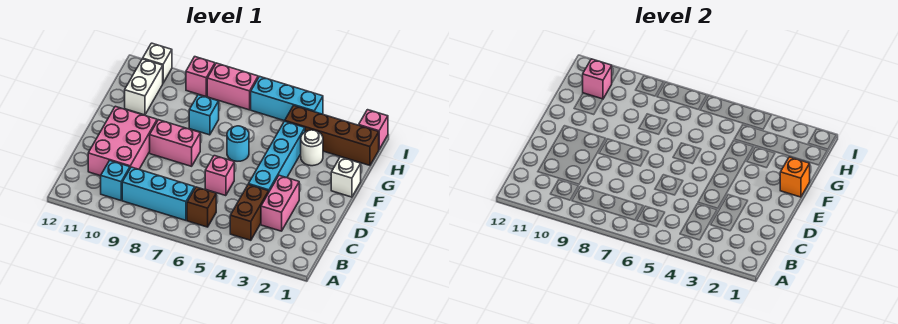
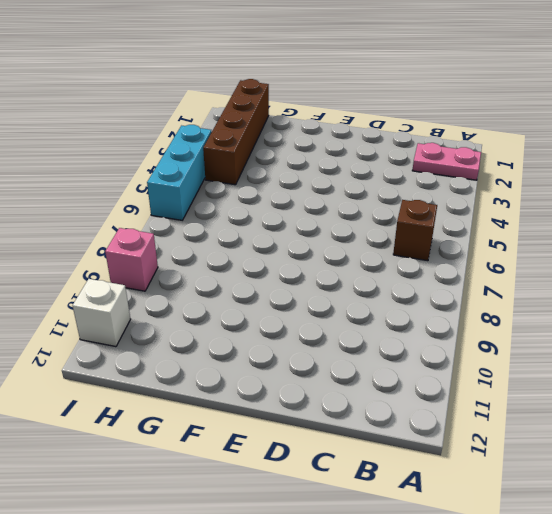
pink plate A2:B2 level 1 -> none
none -> brown brick B4:C4 level 1
none -> cyan brick B7:B9 level 1
none -> cyan brick B10 level 1

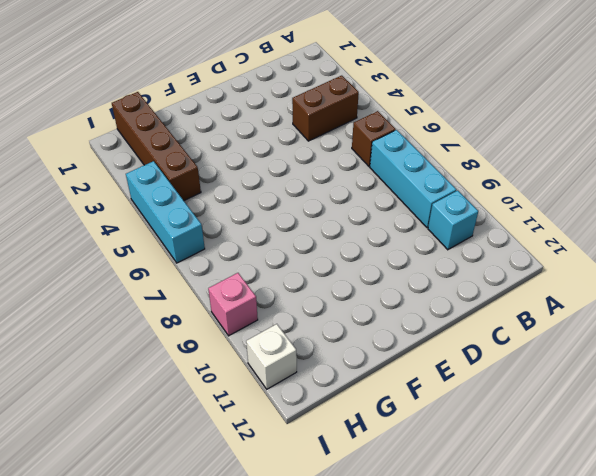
none -> pink brick C3:D3 level 1
none -> pink brick C10:E11 level 1
none -> cyan brick D4:G4 level 1

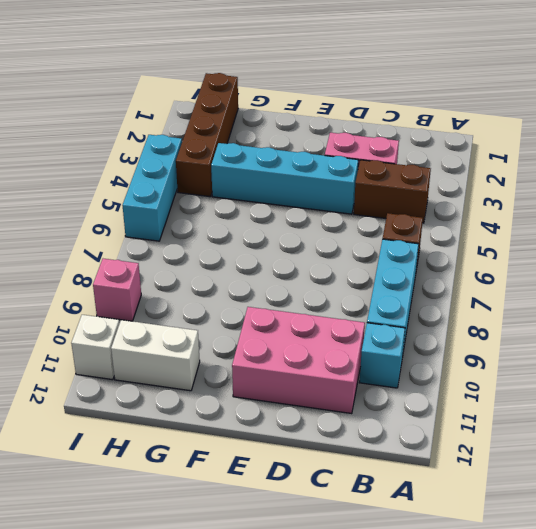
none -> pink brick D6 level 1
none -> pink brick E8:E9 level 1
none -> white brick F1 level 1

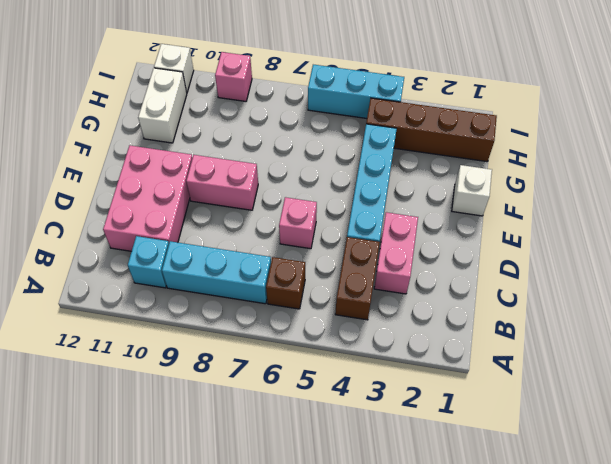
none -> cyan round brick F6 level 1
none -> white round brick G3 level 1
none -> cyan brick G8 level 1

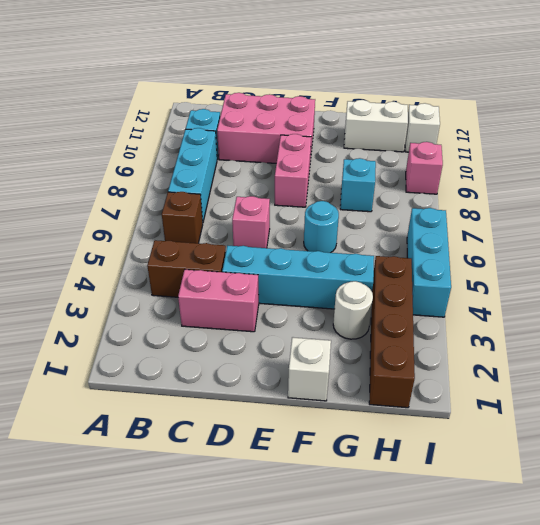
none -> pink brick I1 level 1
none -> pink brick I7:I8 level 1
none -> orange brick F1 level 2

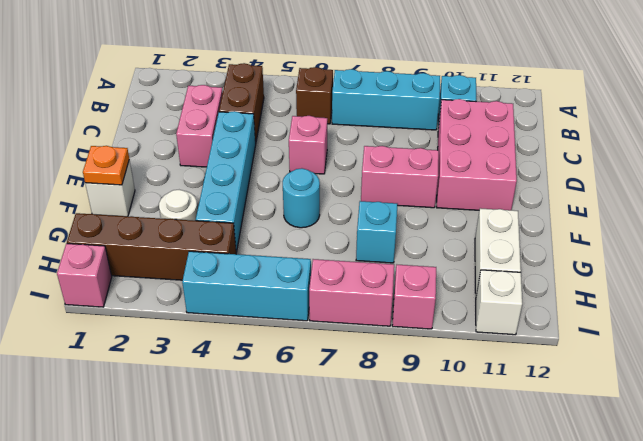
orange plate F1 level 2 -> orange brick F1 level 2
none -> pink brick H11 level 2

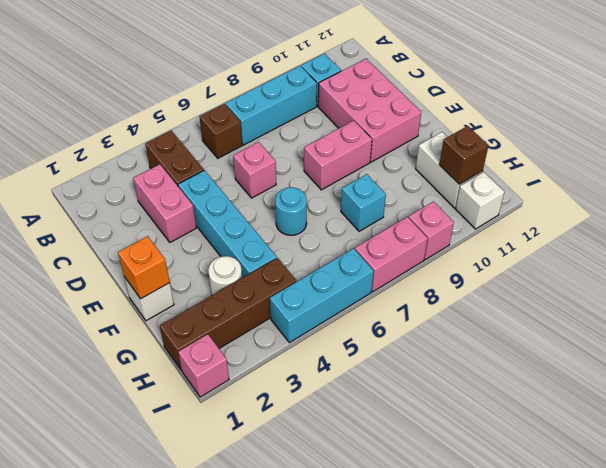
brown brick H11 level 2 -> pink brick H11 level 2

